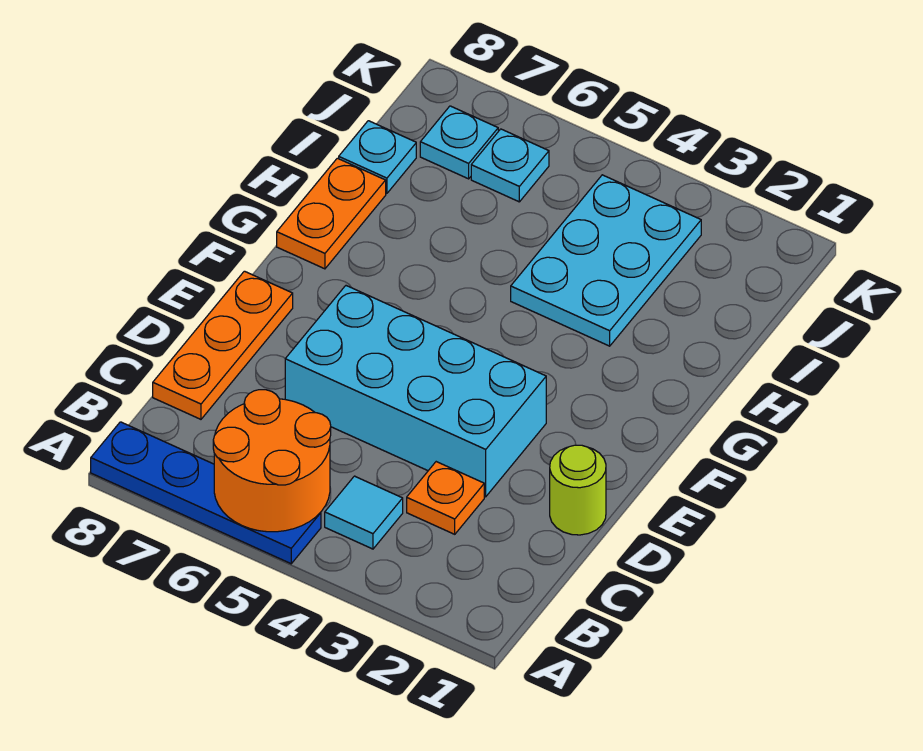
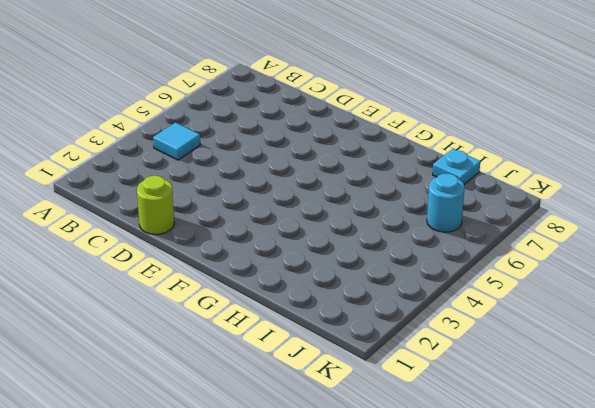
cyan round brick J6 level 1 -> cyan plate J6 level 1
none -> blue plate A5:A8 level 1
none -> orange plate C3 level 1
none -> orange plate C8:E8 level 1

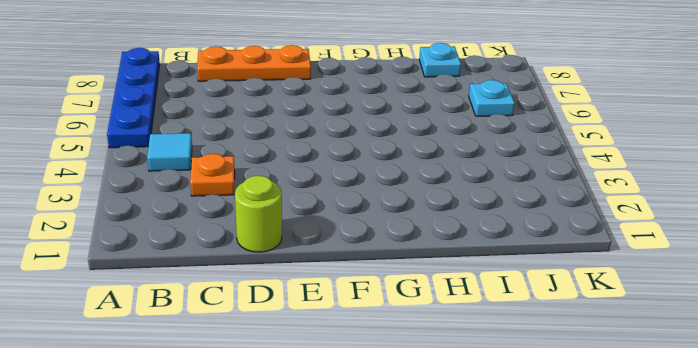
none -> cyan brick D3:E6 level 1
none -> orange plate G8:H8 level 1
none -> cyan plate H3:J4 level 1

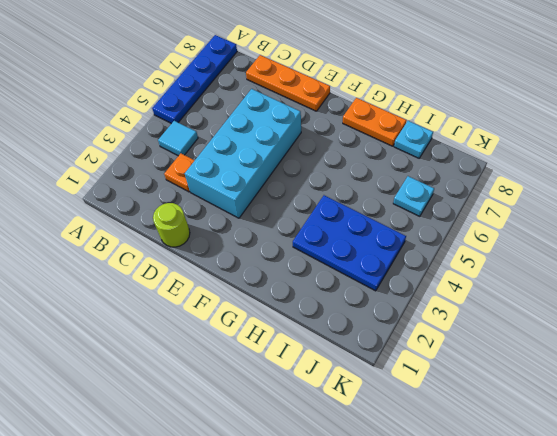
blue plate H3:J4 level 1 -> cyan plate H3:J4 level 1
none -> cyan plate J7 level 1
none -> orange round brick A5:B6 level 2

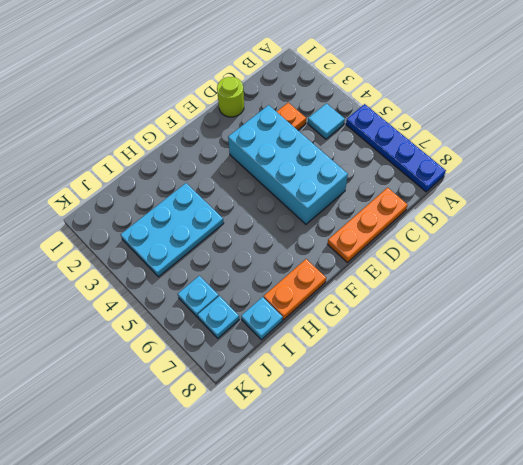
none -> orange round brick A5:B6 level 2

